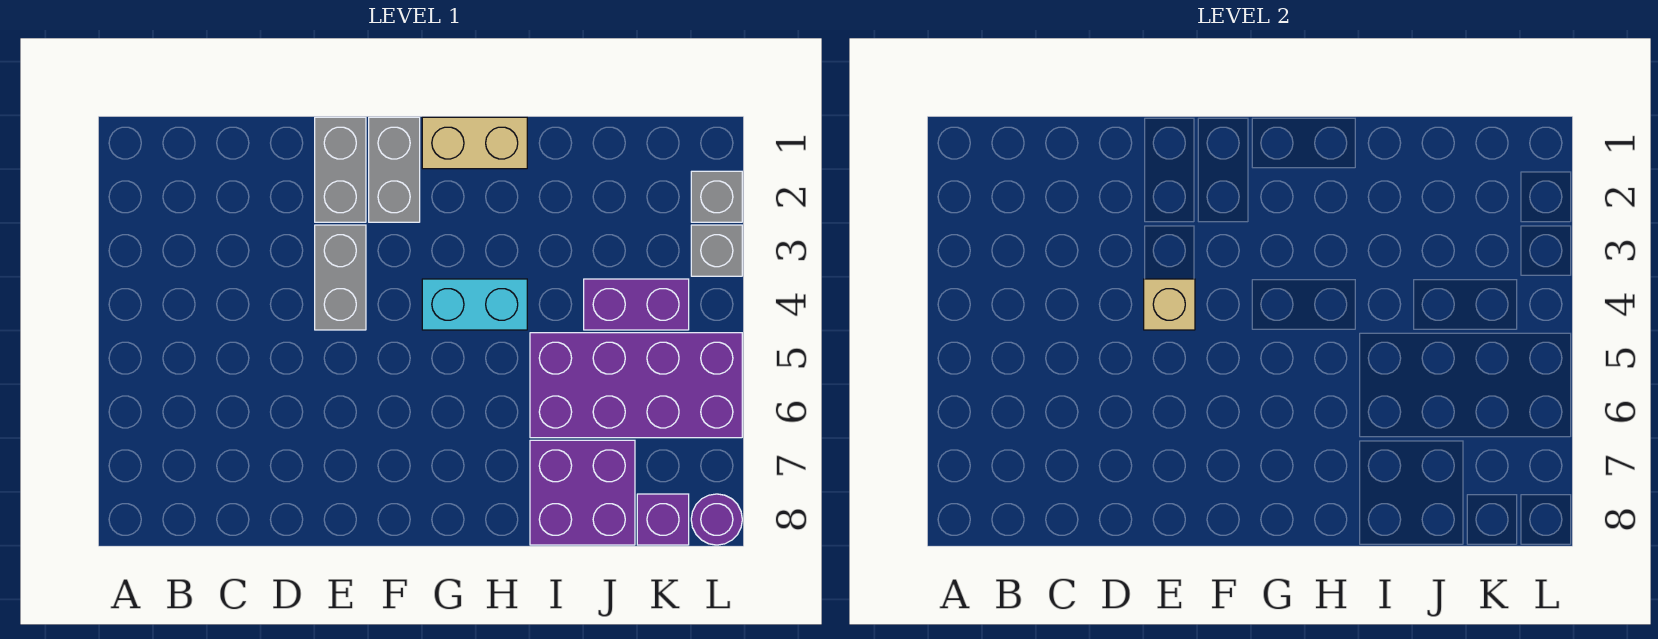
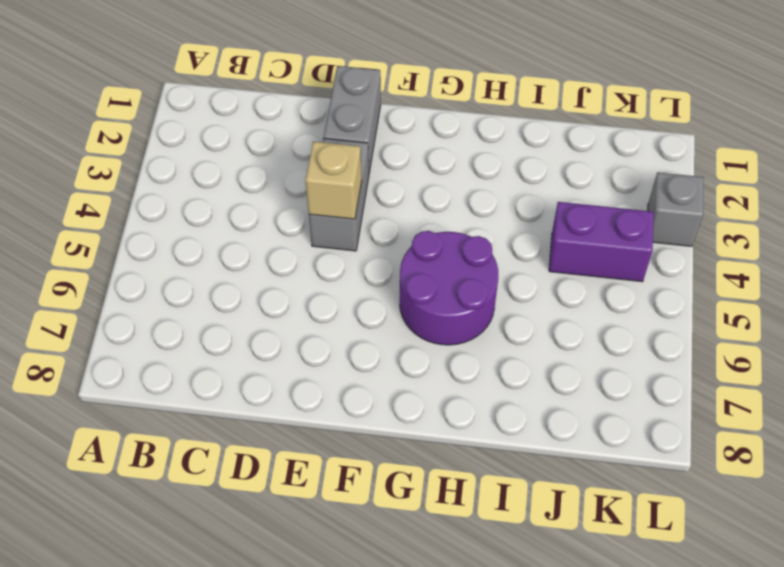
purple round brick G5:H6 level 1 -> none
none -> grey brick F1:F2 level 1
none -> tan brick G1:H1 level 1
none -> cyan brick G4:H4 level 1

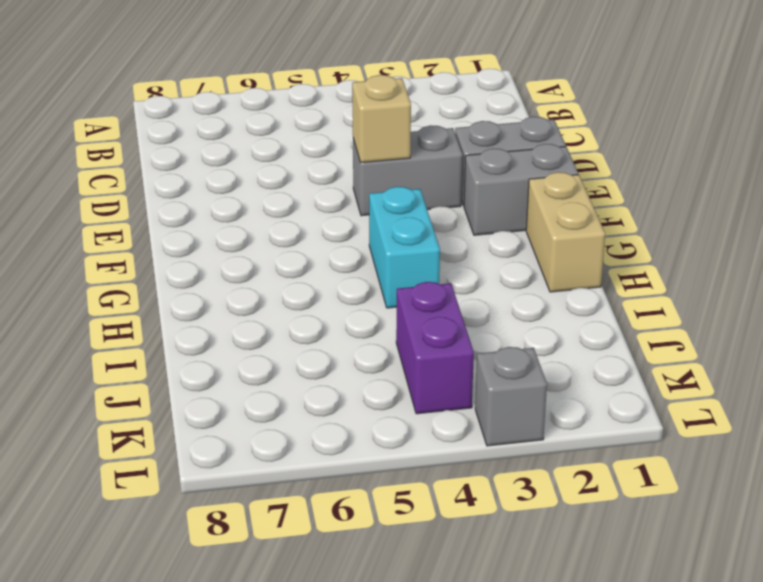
none -> purple brick I5:L6 level 1
none -> purple brick I7:J8 level 1
none -> purple brick K8 level 1

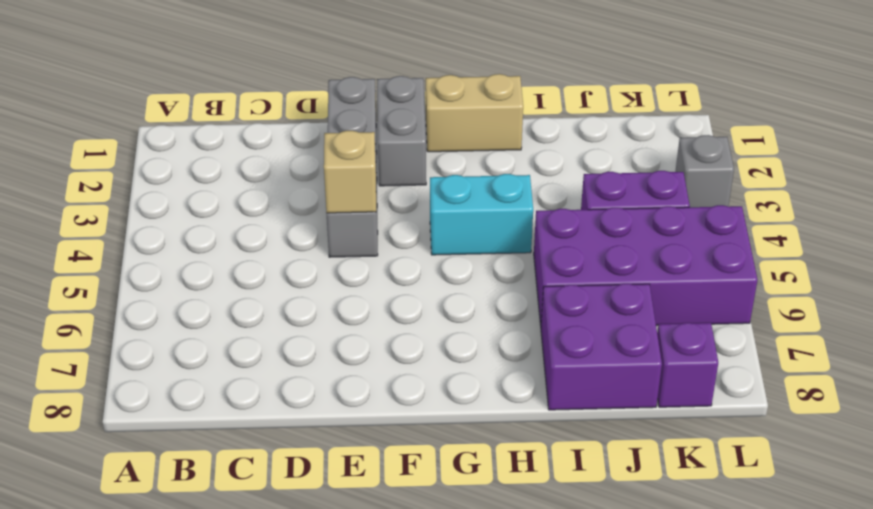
none -> grey brick L2 level 1
none -> purple round brick L8 level 1

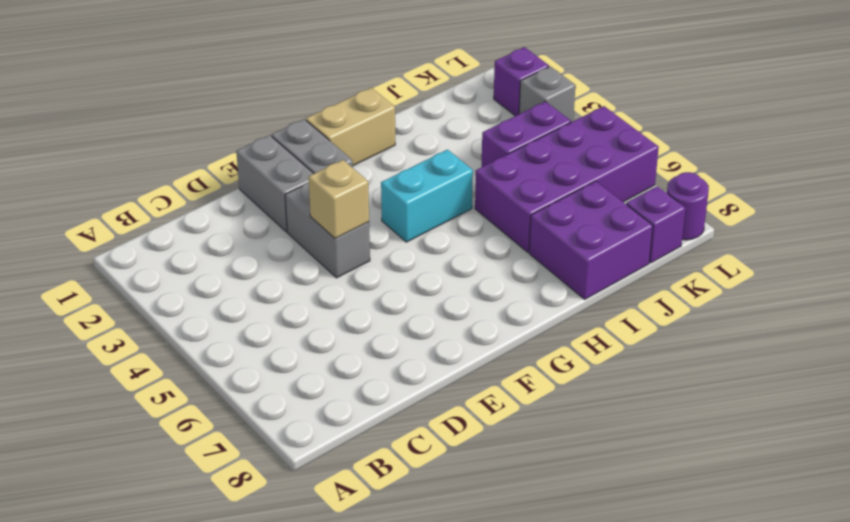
purple brick L2 level 1 -> grey brick L2 level 1

